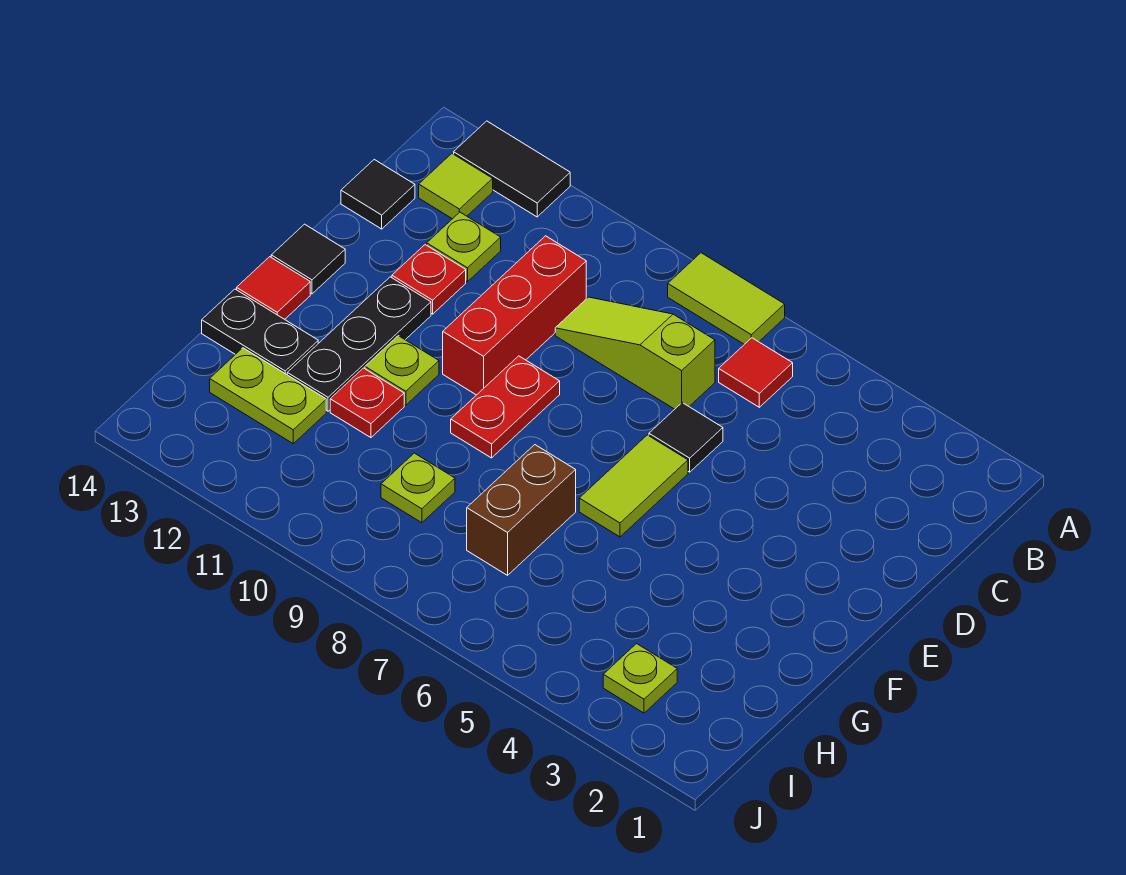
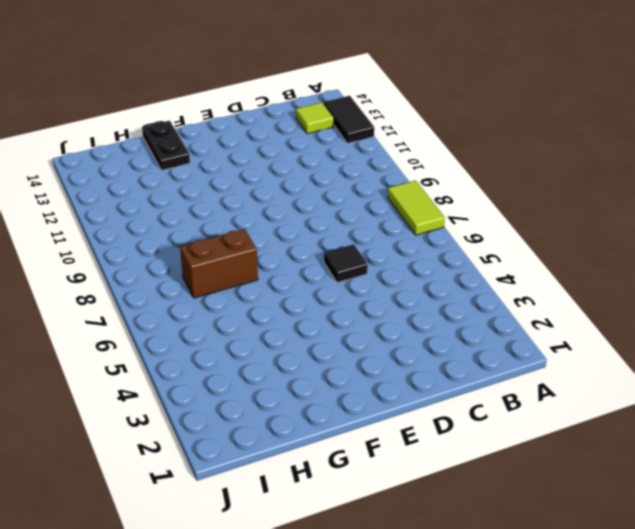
none -> red tile B6 level 1
none -> lime slope C7:C9 level 1 top 7
none -> red brick C10:E10 level 1

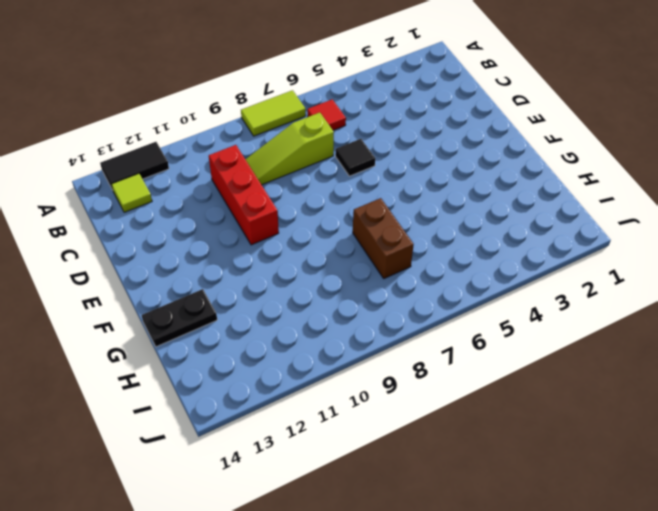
none -> lime plate C12 level 1
none -> black tile C14 level 1
none -> red plate D12 level 1

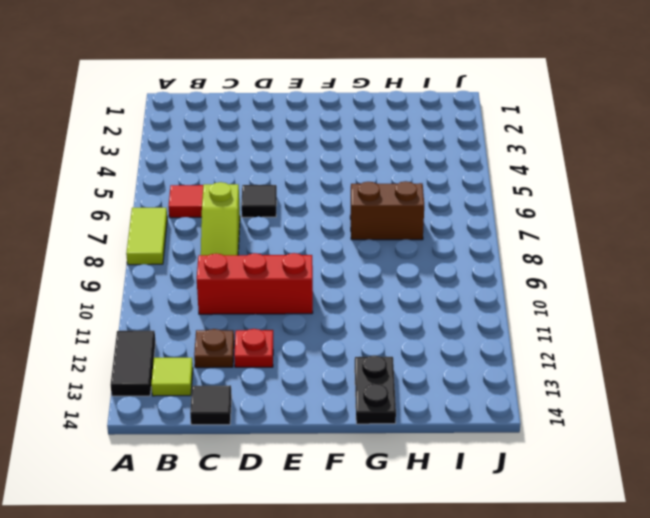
brown plate C12 level 1 -> lime plate C12 level 1
none -> lime tile E6:F6 level 1
none -> red plate E9:F9 level 1
none -> black plate E12:G12 level 1

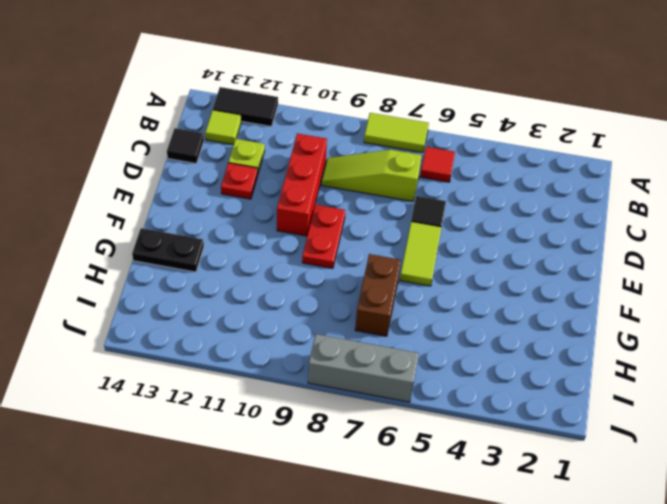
grey brick J6:J8 level 1 -> none
none -> black plate E12:G12 level 1
none -> black tile E14 level 1
none -> lime plate F11 level 1

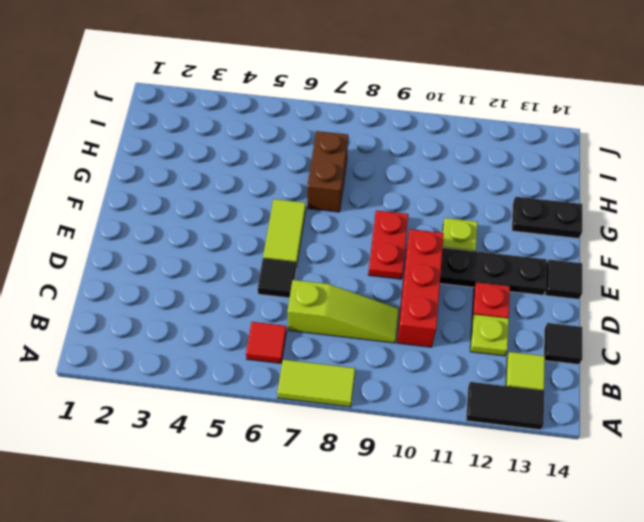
black plate E11:E13 level 1 -> black plate E12:G12 level 1
none -> red tile F14 level 1
none -> red plate G11 level 1
none -> lime plate H9 level 1

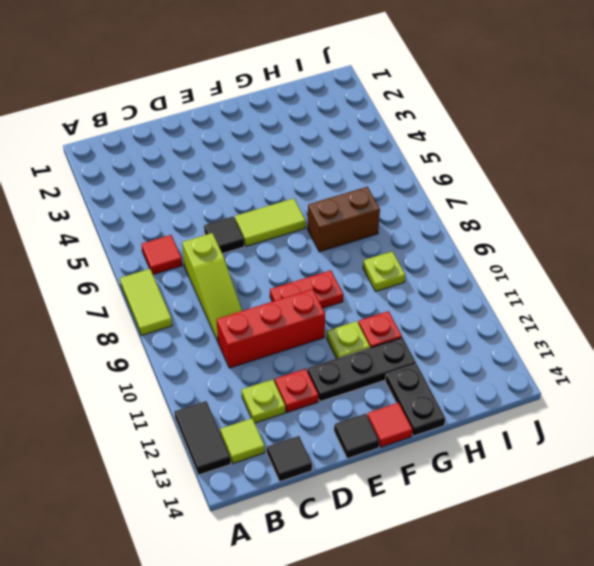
none -> lime plate H12:H13 level 1
none -> lime plate I3 level 1

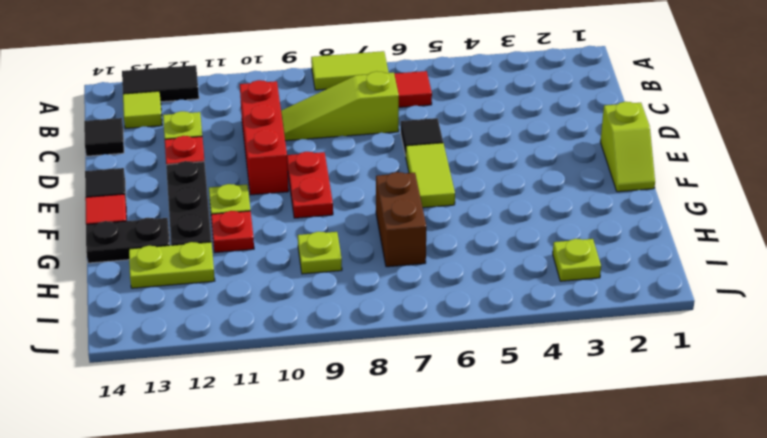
lime slope E1:F1 level 1 top E -> none

